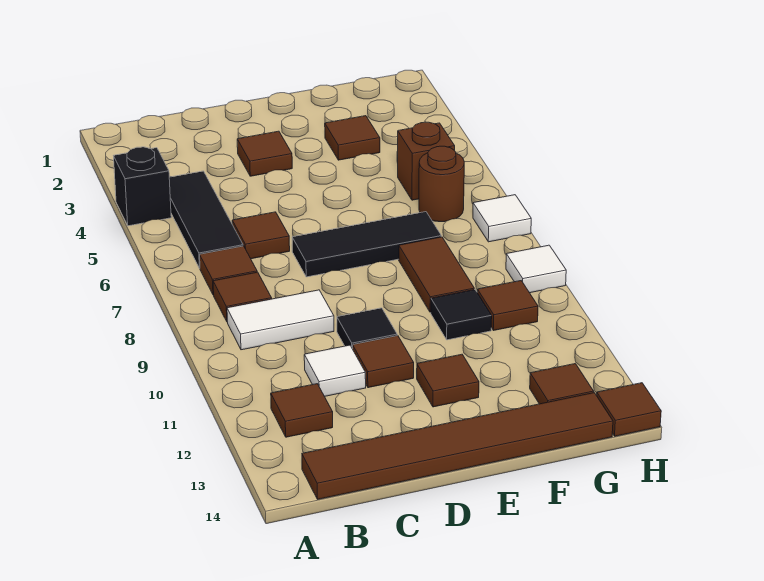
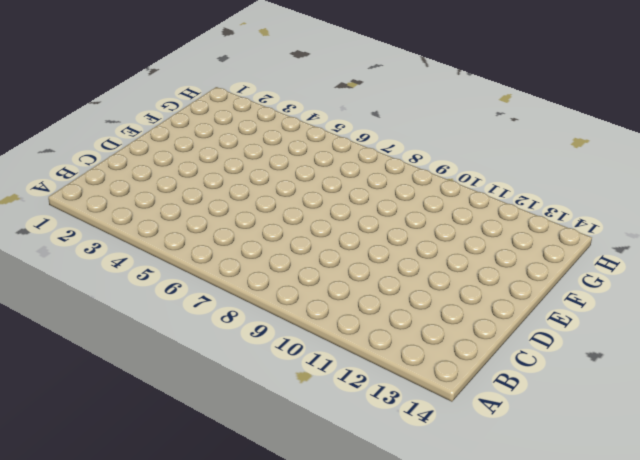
none -> black brick A4 level 1
none -> black tile B4:B6 level 1
none -> brown tile B7 level 1

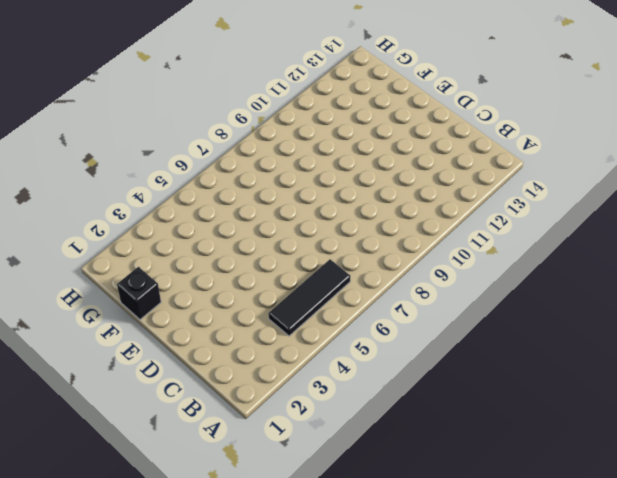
black brick F1 level 1 -> black brick A4 level 1
none -> brown tile B7 level 1
none -> brown tile B8 level 1
none -> white tile B9:C9 level 1

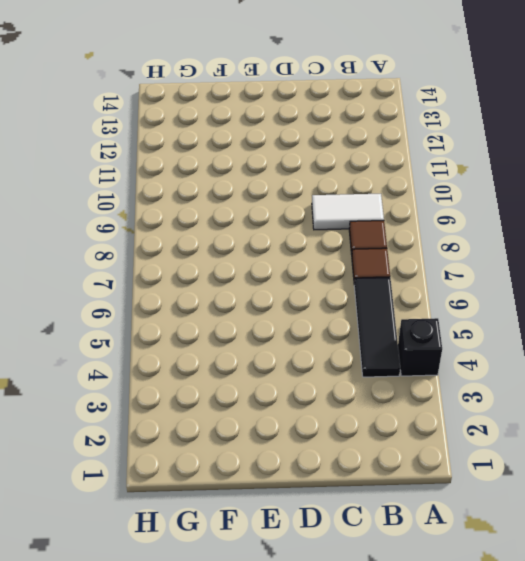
none -> brown tile B12 level 1
none -> brown tile B14:G14 level 1
none -> brown tile C6 level 1

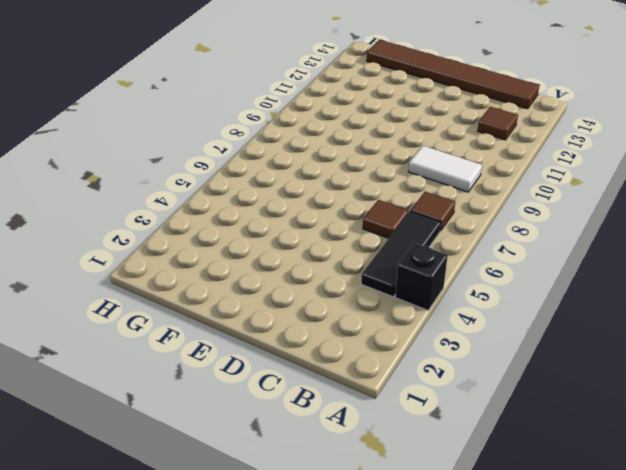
none -> brown tile B8 level 1
none -> white tile C11 level 1
none -> brown tile D3 level 1

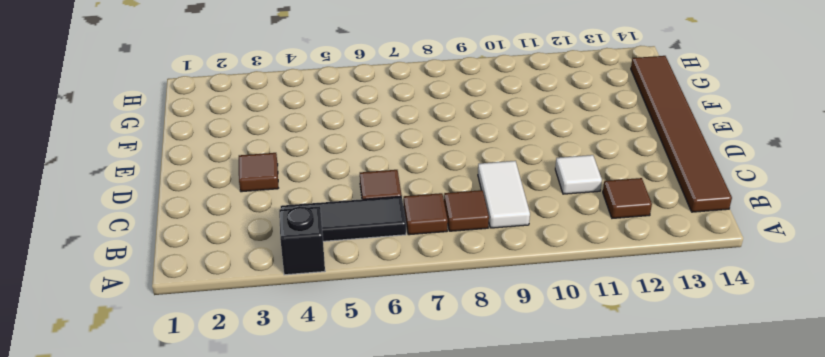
none -> black tile D7:F7 level 1
none -> black tile D10 level 1
none -> brown tile D11 level 1

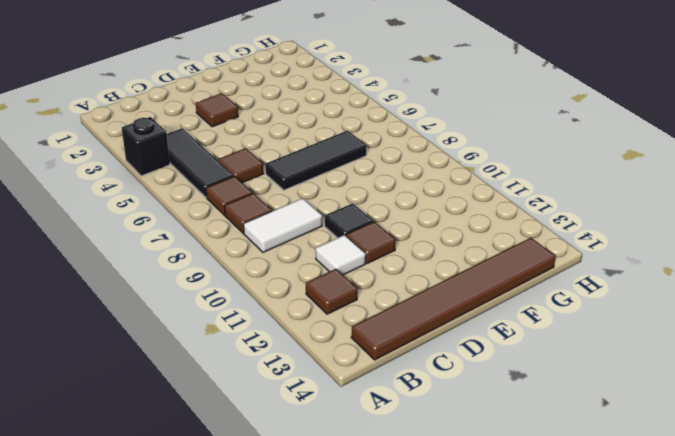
none -> brown tile E12 level 1
none -> brown tile F3 level 1
none -> brown tile F8:F9 level 1

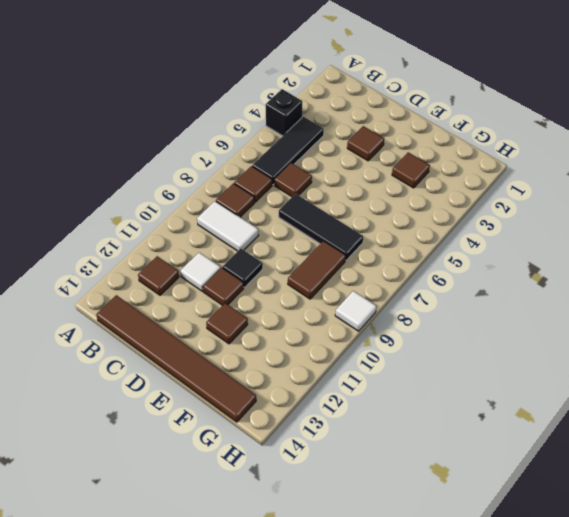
none -> black tile F10 level 1
none -> brown brick G5 level 1
none -> brown round brick G6 level 1

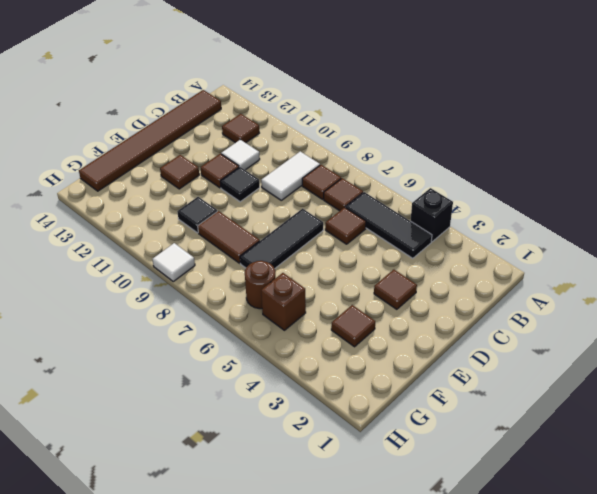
none -> brown tile G10 level 1
none -> brown tile G13 level 1
none -> white tile H7 level 1

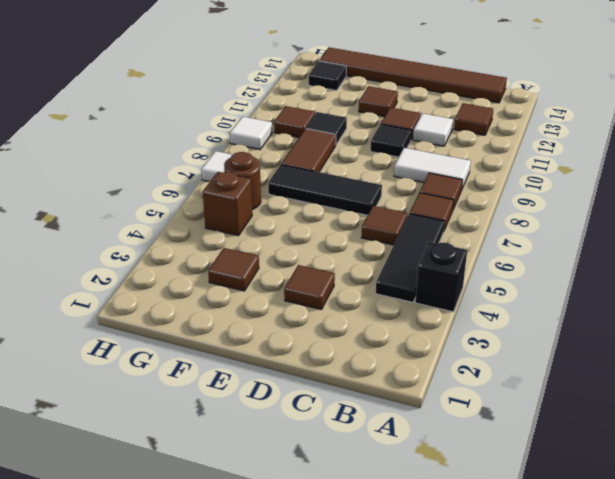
black tile G13 level 1 -> brown tile G13 level 1
none -> brown tile H14 level 1

